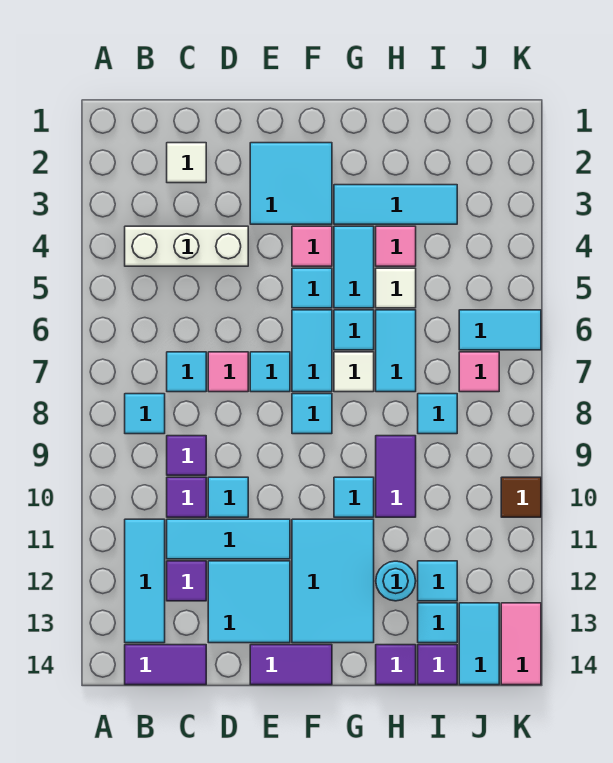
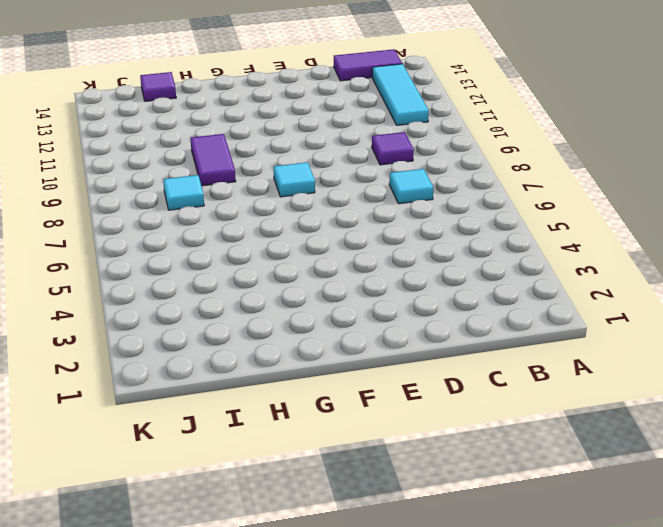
none -> white brick B4:D4 level 1
none -> cyan tile B8 level 1
none -> white tile C2 level 1
none -> purple tile C10 level 1

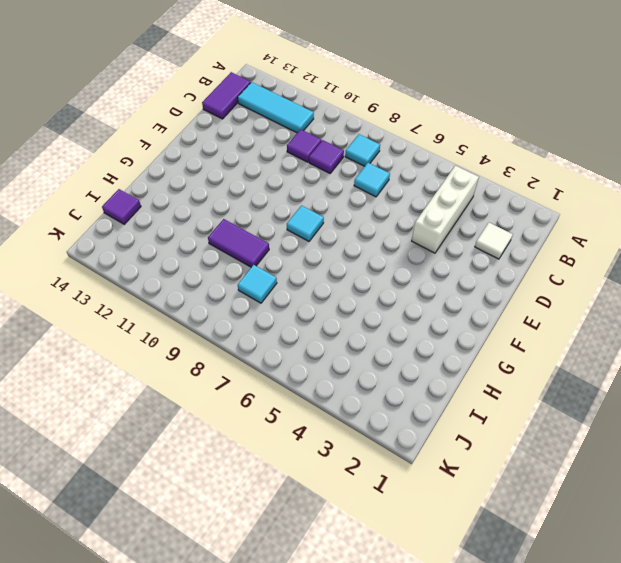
none -> cyan tile C11:E11 level 1
none -> purple tile C12 level 1
none -> pink tile D7 level 1
none -> cyan tile D10 level 1

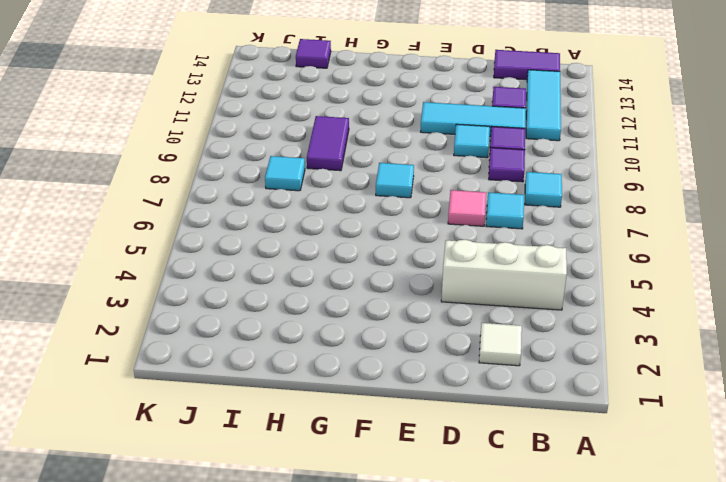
none -> cyan tile D12:E13 level 1
none -> cyan tile E2:F3 level 1
none -> cyan tile E7 level 1
none -> purple tile E14:F14 level 1

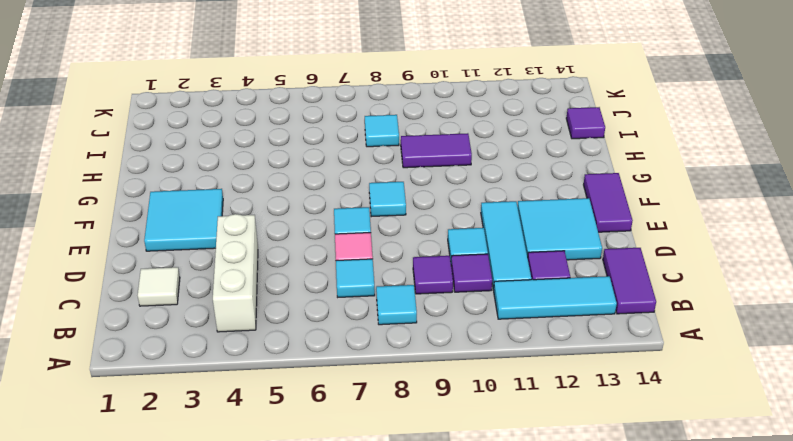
none -> pink tile F4 level 1
none -> cyan tile F5 level 1
none -> cyan tile F6:F7 level 1
none -> cyan tile F11:G13 level 1

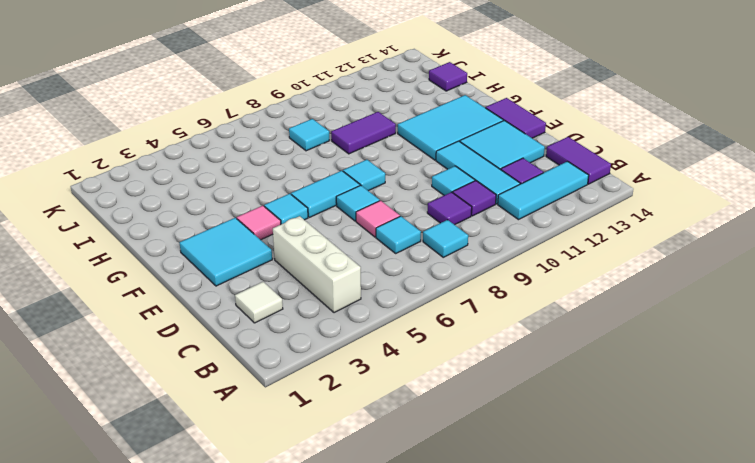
none -> cyan tile G3:I3 level 1
none -> cyan tile G4:G5 level 1
none -> cyan tile G6 level 1
none -> white tile G7 level 1

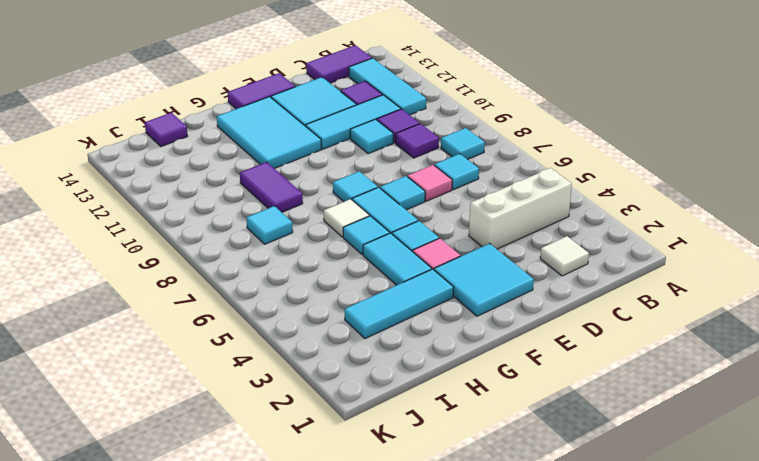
none -> cyan tile G10 level 1
none -> pink tile H4 level 1
none -> white tile H5 level 1
none -> cyan tile H6:H7 level 1

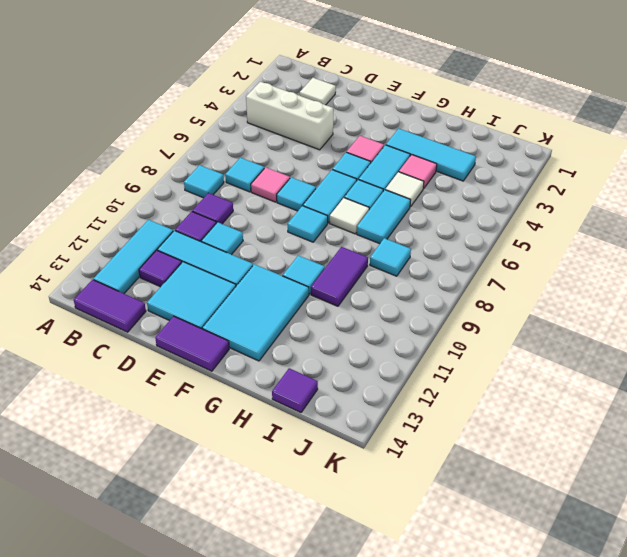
none -> cyan tile E2:F3 level 1
none -> cyan round brick H12 level 1
none -> purple tile H14 level 1
none -> cyan tile I12 level 1

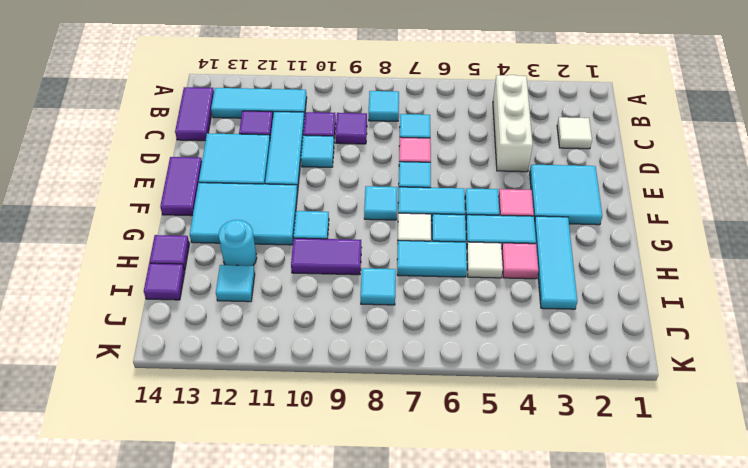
none -> cyan tile I13 level 1
none -> cyan tile J6:K6 level 1
none -> pink tile J7 level 1
none -> cyan tile J13:J14 level 1

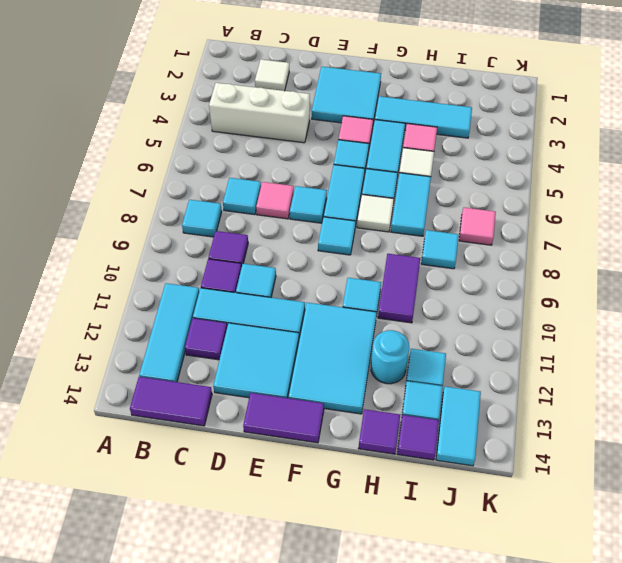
none -> cyan tile J6:K6 level 1
none -> brown tile K10 level 1
none -> pink tile K13:K14 level 1

